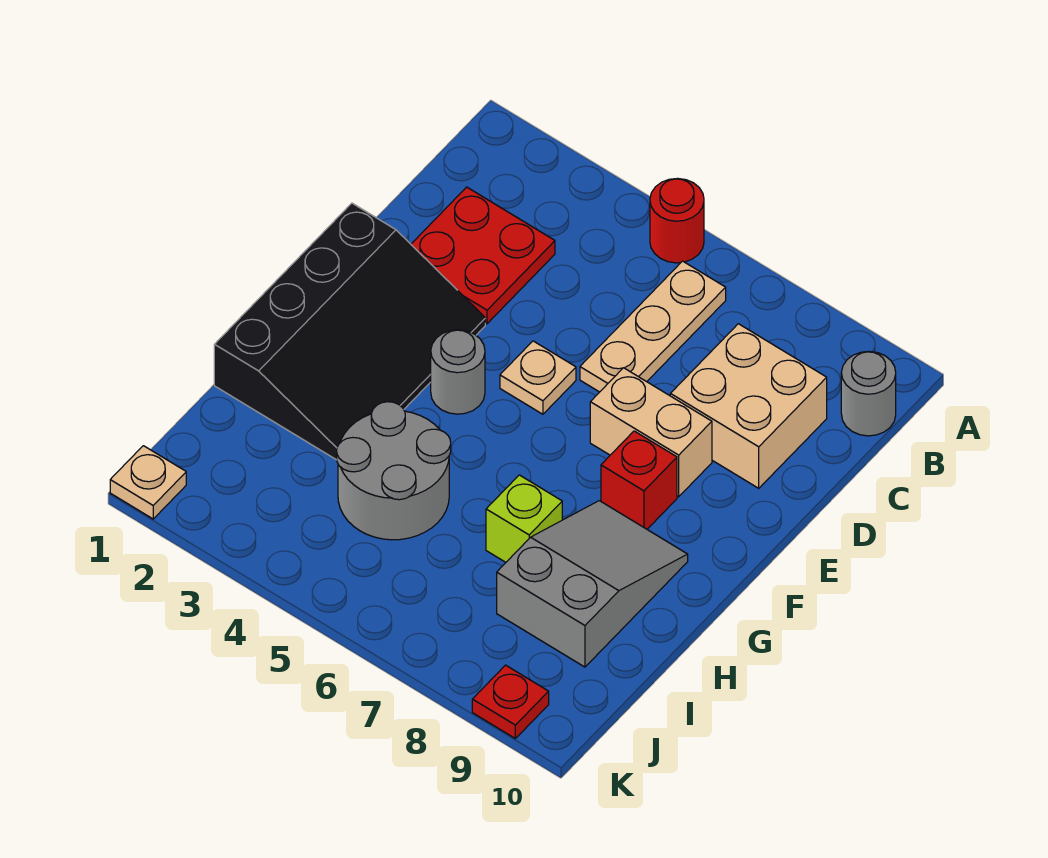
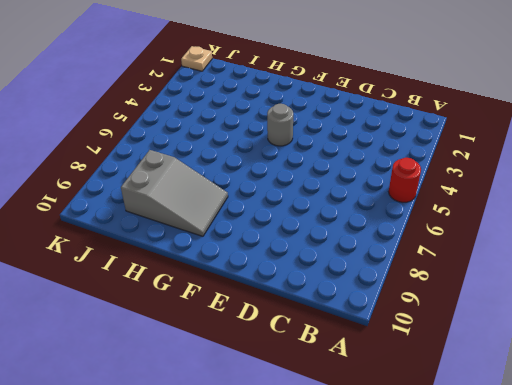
none -> tan plate B6:D6 level 1
none -> grey round brick B10 level 1
none -> red plate C2:D3 level 1

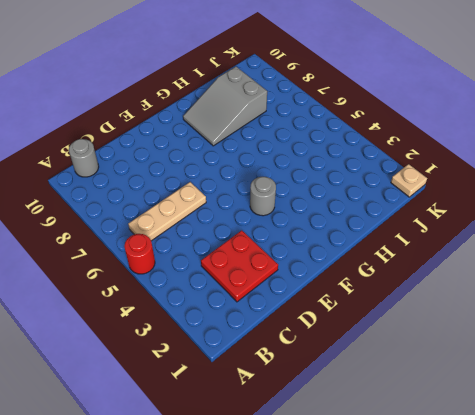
none -> tan brick C8:D9 level 1
none -> black slope E1:H3 level 1 top 1
none -> tan plate E5 level 1

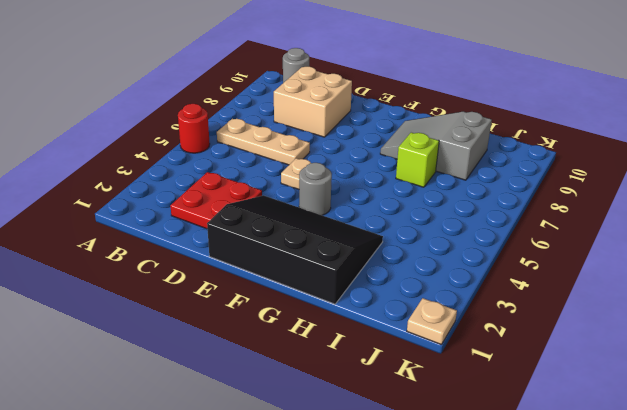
none -> tan brick E7:E8 level 1
none -> red brick F8 level 1
none -> grey round brick H4:I5 level 1

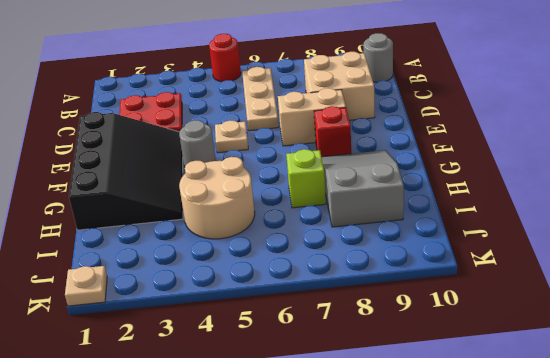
tan round brick H4:I5 level 1 -> grey round brick H4:I5 level 1
none -> red plate K9 level 1

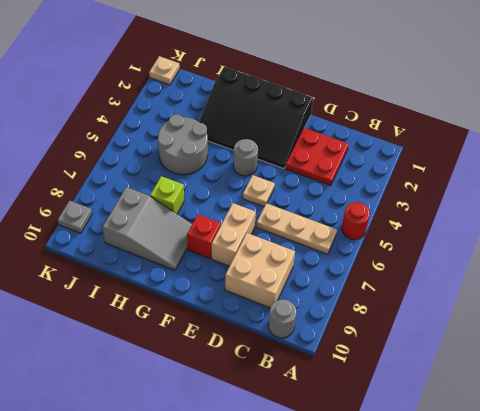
grey plate K9 level 1 -> red plate K9 level 1

